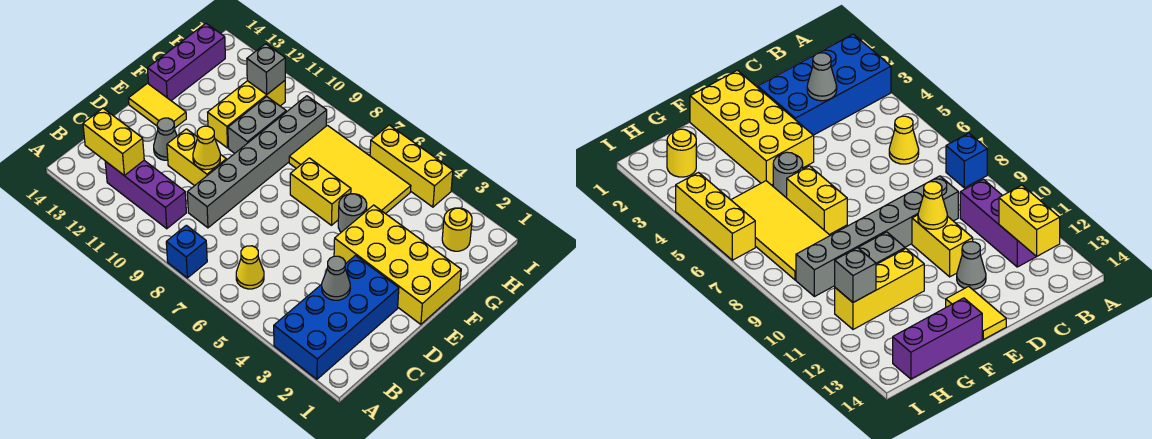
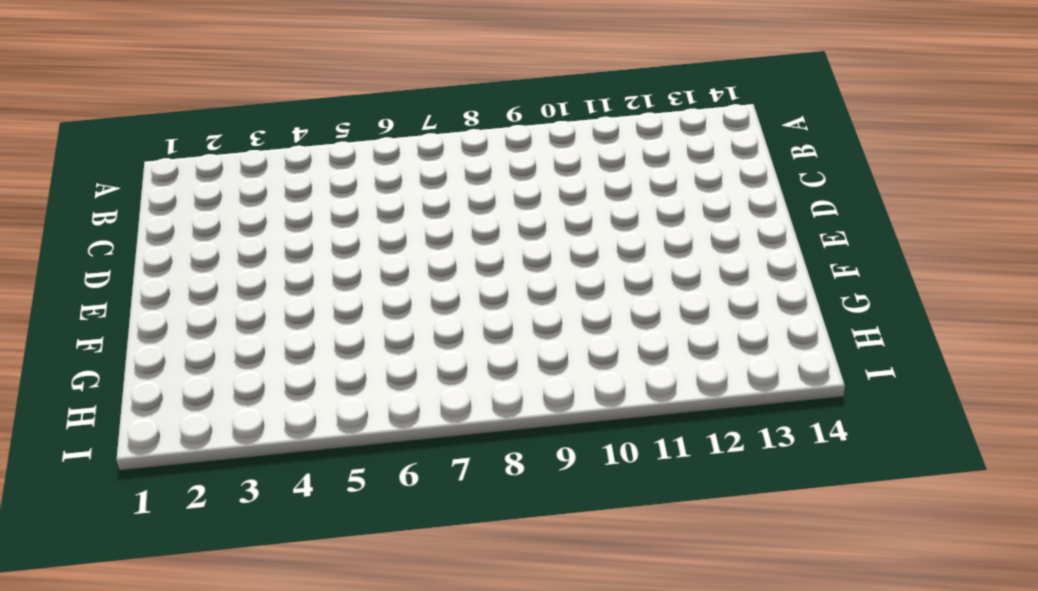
none -> blue brick A2:D3 level 1
none -> blue brick A8 level 1
none -> yellow cone B6 level 1

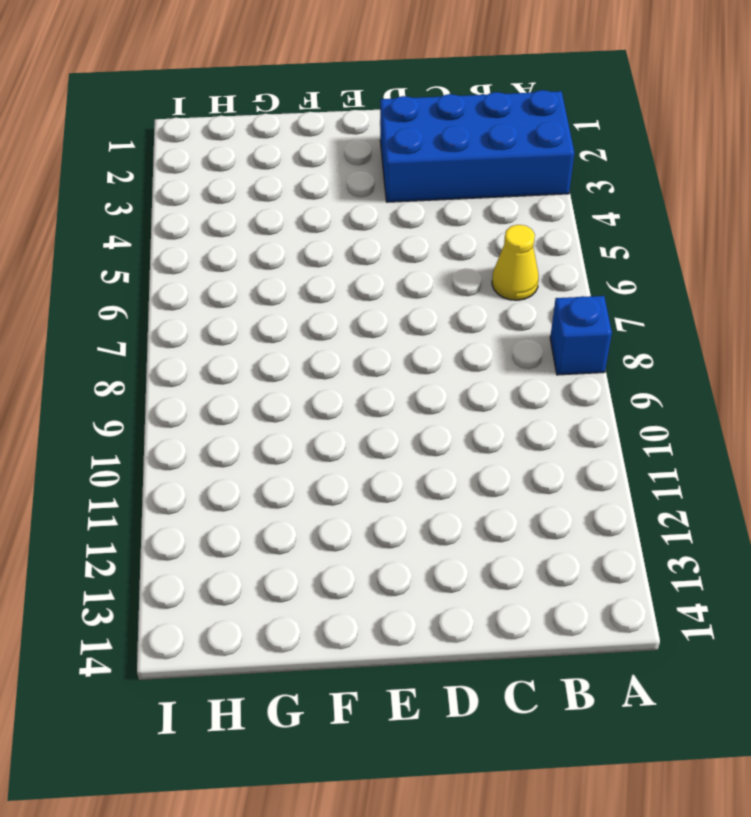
none -> purple brick B10:B12 level 1
none -> grey brick C9:H9 level 1
none -> yellow brick D10:D11 level 1

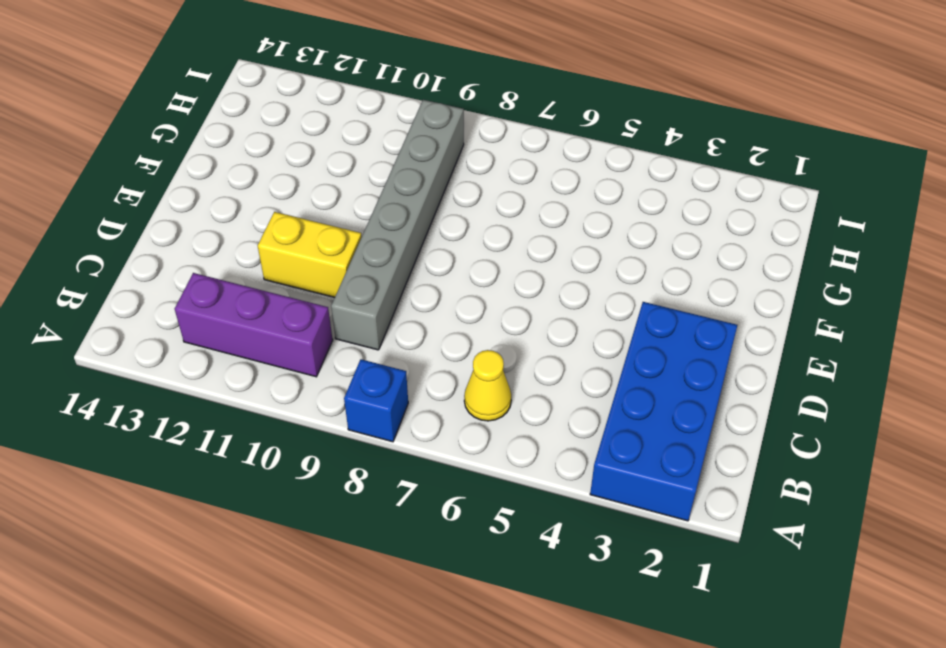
none -> grey cone D12 level 1
none -> yellow brick E1:F4 level 1
none -> yellow tile E13:E14 level 1

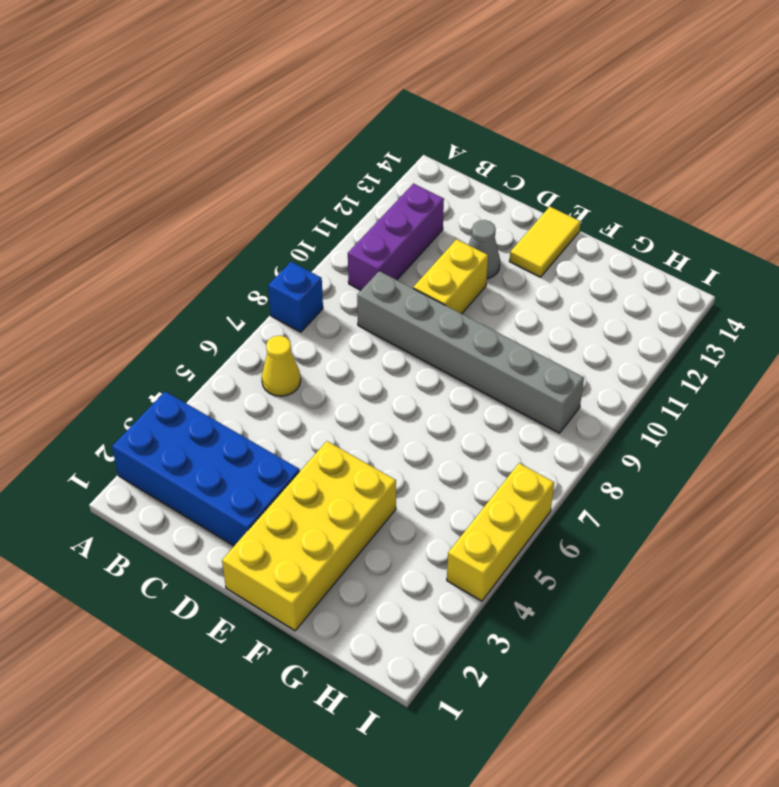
none -> grey round brick F5 level 1
none -> yellow brick F6:F7 level 1
none -> grey brick F10:G10 level 1

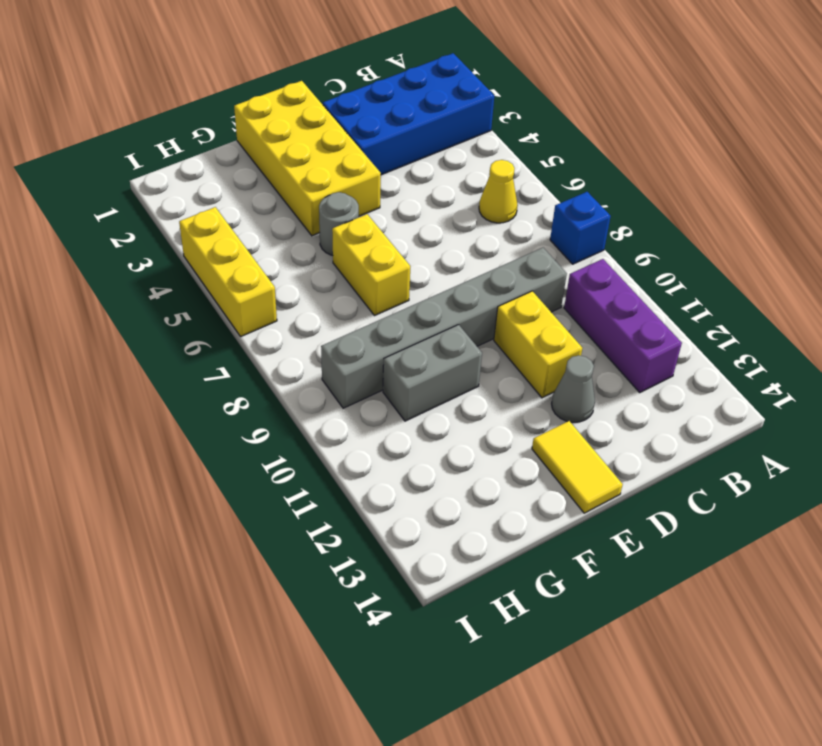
none -> yellow brick F11:H11 level 1
none -> purple brick F14:H14 level 1
none -> yellow tile G5:H8 level 1

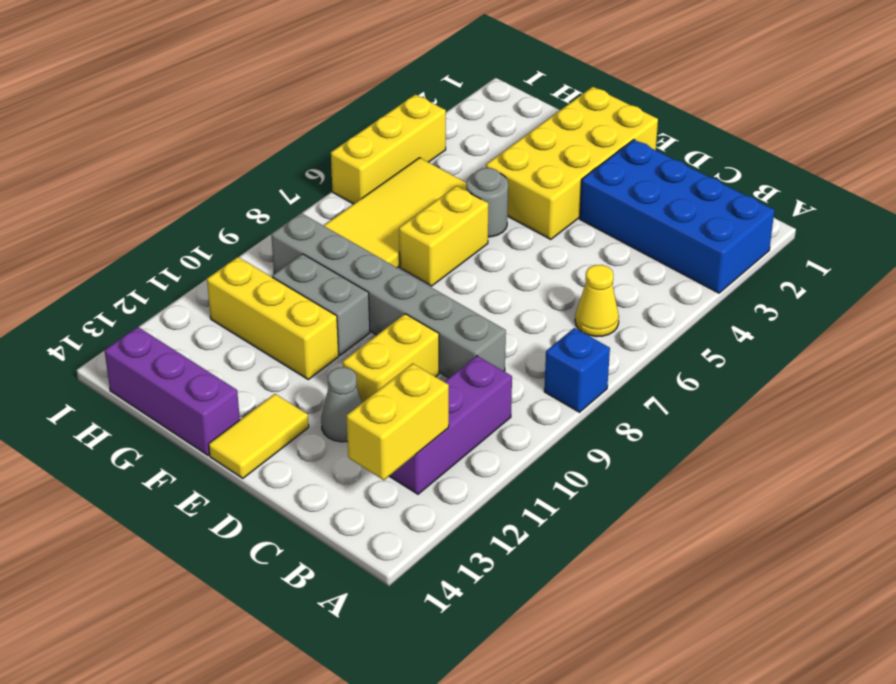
none -> yellow round brick H2 level 1
none -> grey cone C3 level 2
none -> yellow cone D10 level 2

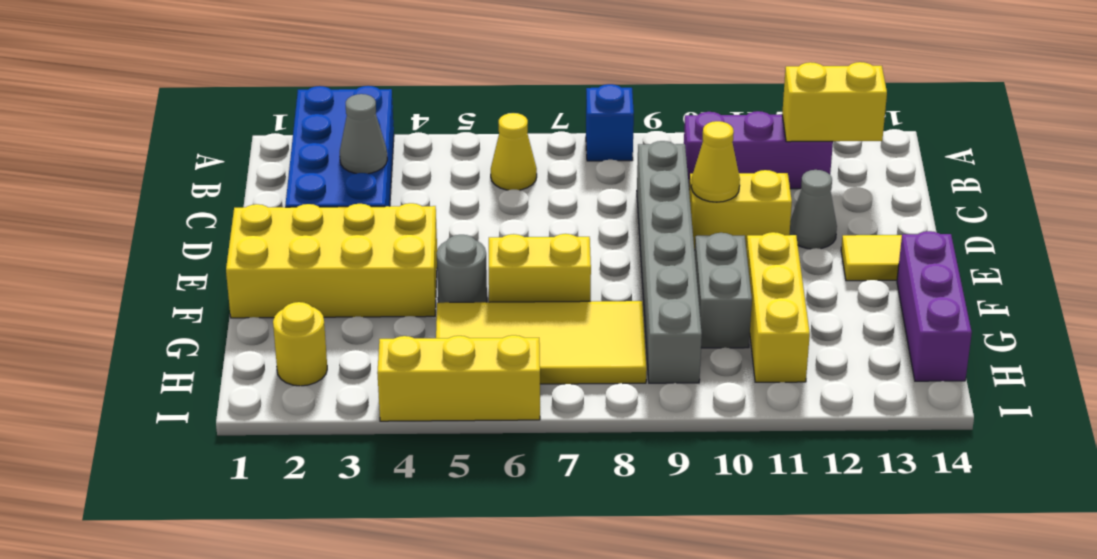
none -> grey brick H11 level 2

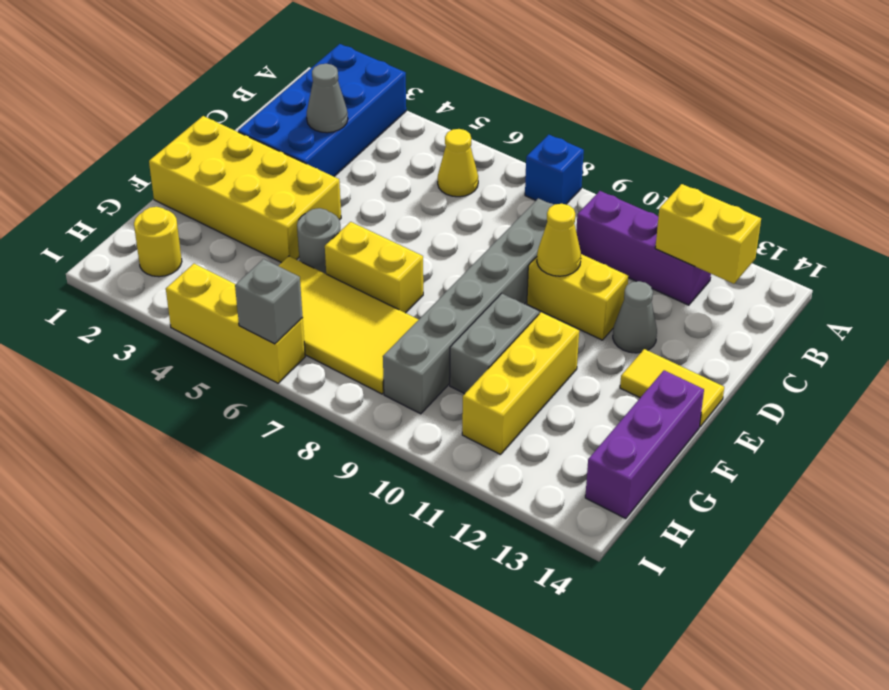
grey brick I6 level 2 -> grey brick H11 level 2

